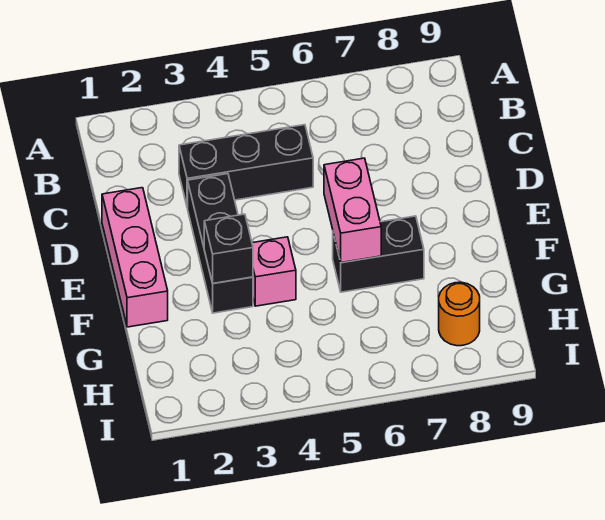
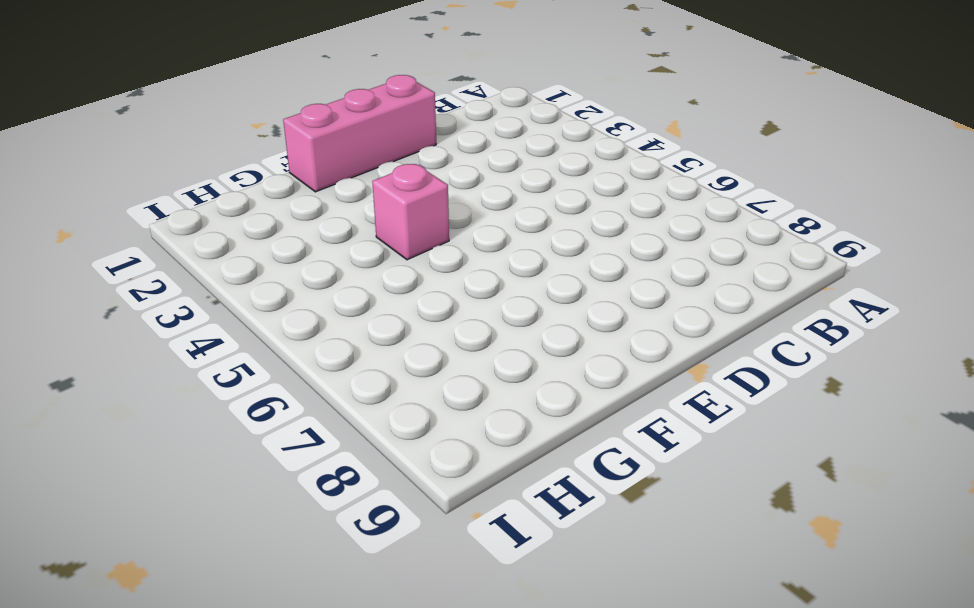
none -> black brick C3:C5 level 1
none -> black brick D3:F3 level 1

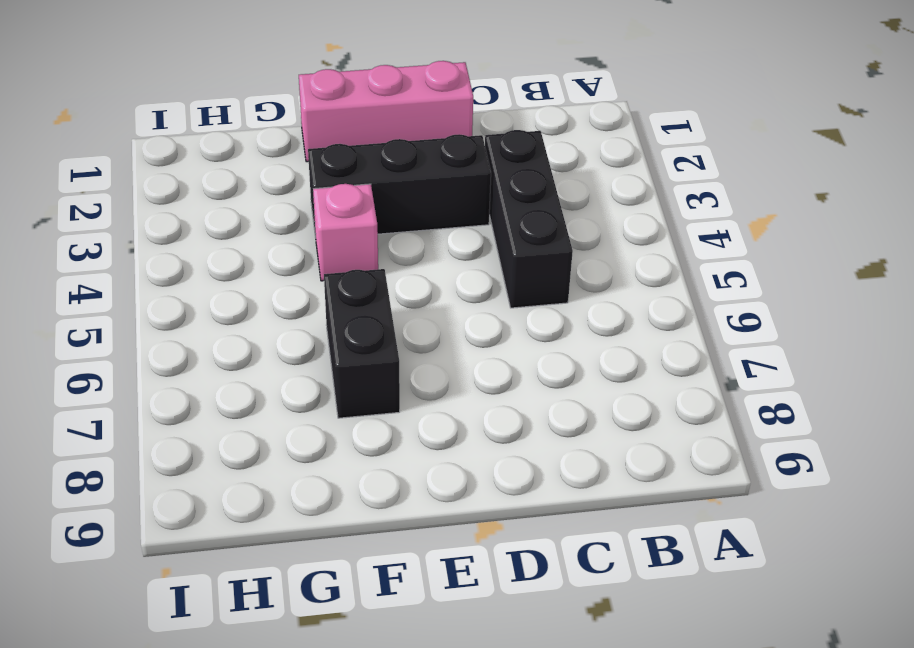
none -> orange round brick H8 level 1
none -> pink brick E6:F6 level 2

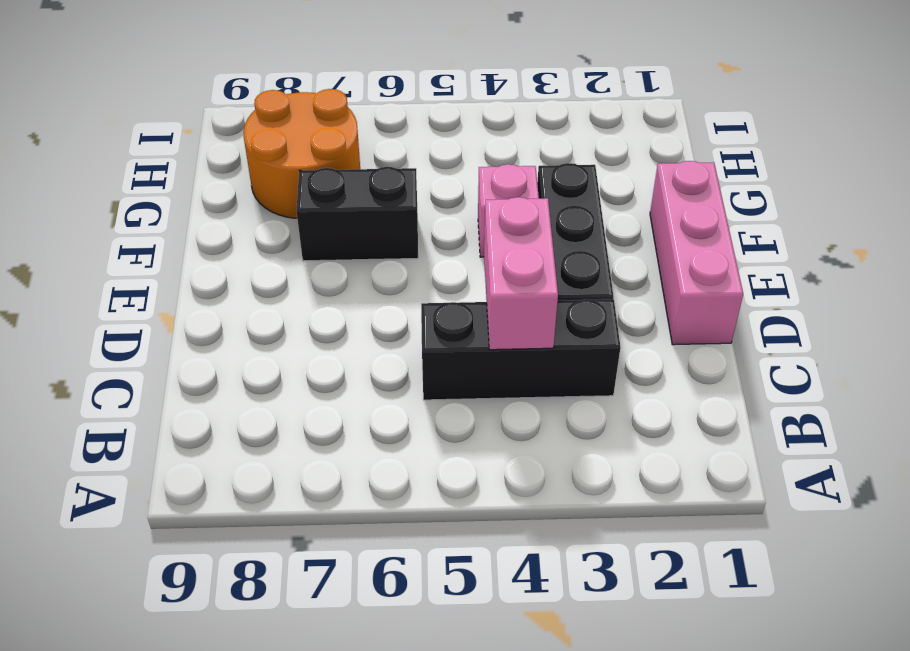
pink brick C4:D4 level 2 -> pink brick E6:F6 level 2
orange round brick G7:H8 level 1 -> orange round brick H8 level 1
none -> black brick F3 level 2

